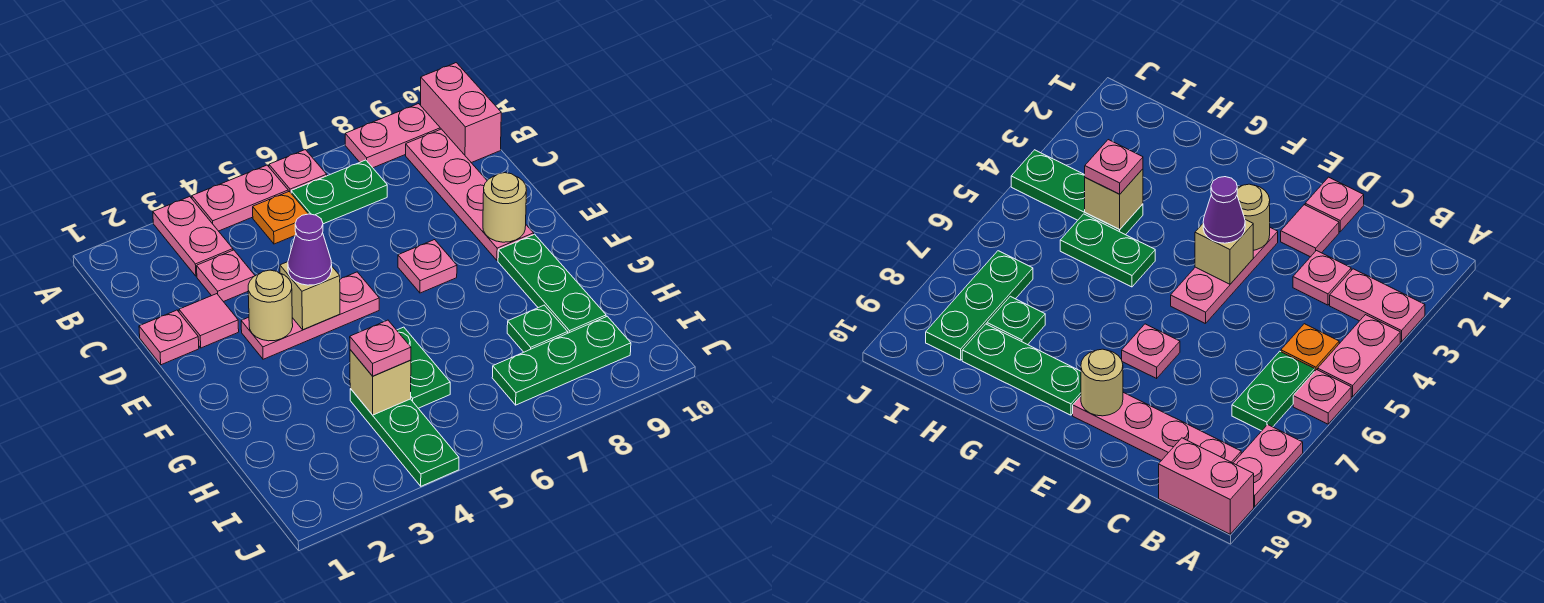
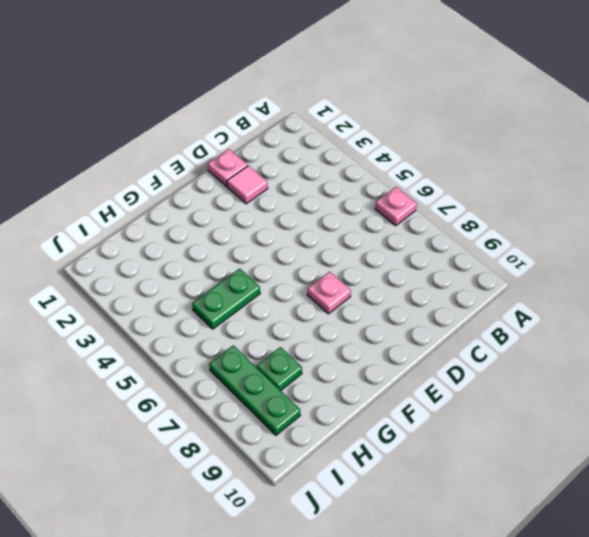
none -> pink plate A3:B3 level 1
none -> pink plate A4:A5 level 1
none -> pink plate A8:A9 level 1

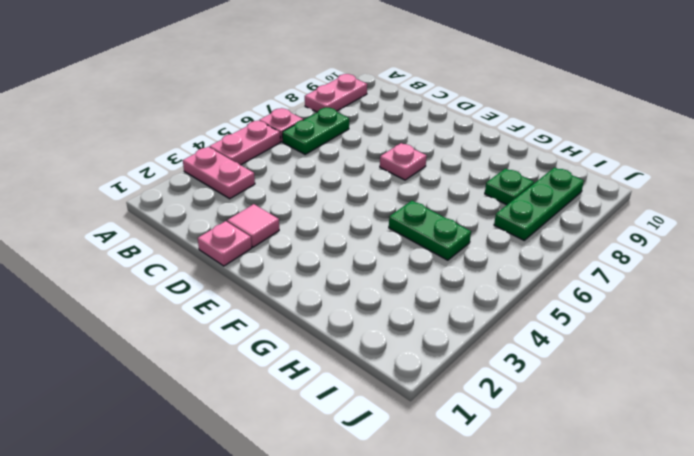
none -> pink brick A10:B10 level 1
none -> orange plate B5 level 1
none -> pink plate B9:E9 level 1

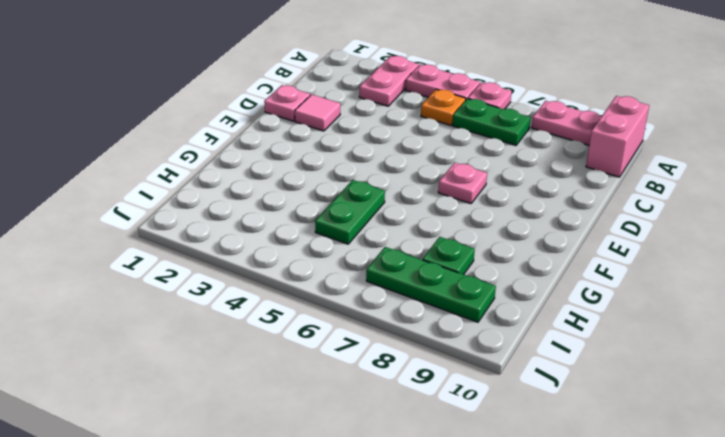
none -> pink plate B9:E9 level 1
none -> pink plate C3 level 1
none -> pink plate E3:E5 level 1

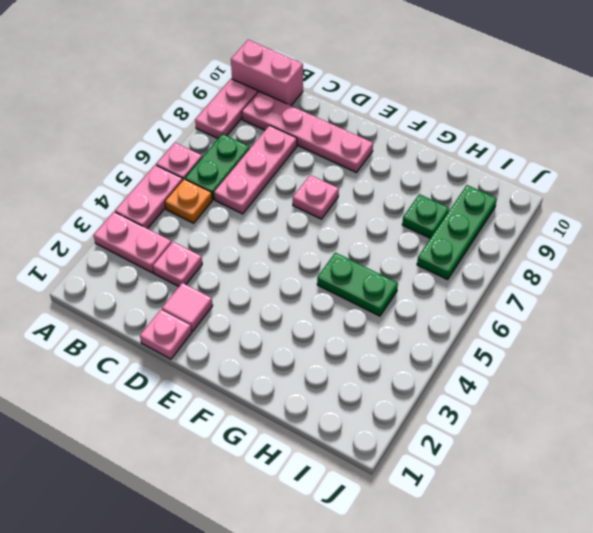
pink plate C6:C8 level 1 -> pink plate E3:E5 level 1
none -> green plate F9:H9 level 1
none -> green plate H4:J4 level 1
none -> tan round brick E3 level 2

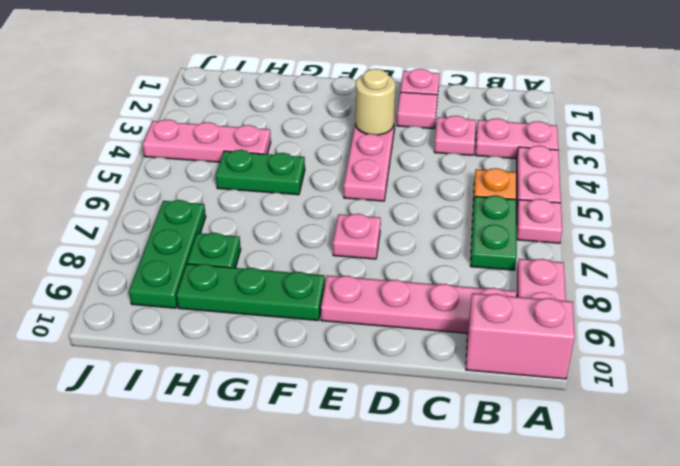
pink plate H4:J4 level 1 -> green plate H4:J4 level 1
none -> tan brick E4 level 2
none -> tan round brick E9 level 2
none -> tan brick H4 level 2

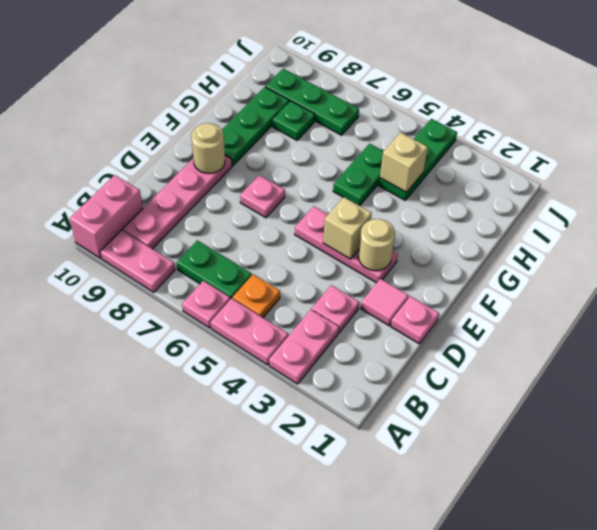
none -> purple cone E4 level 3
none -> pink plate H4 level 3

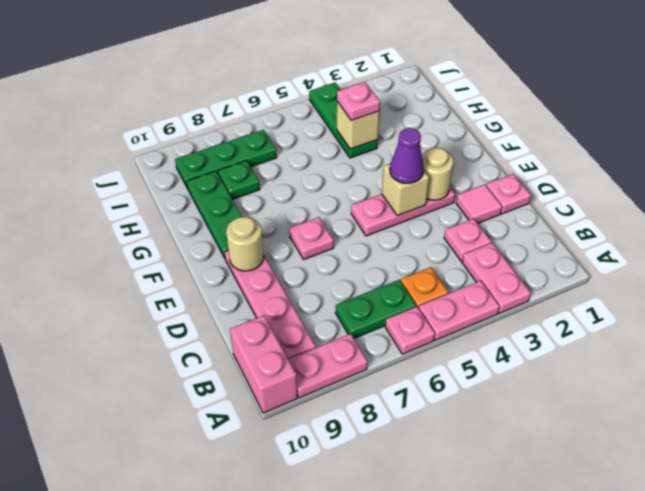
none -> green plate G5:H5 level 1

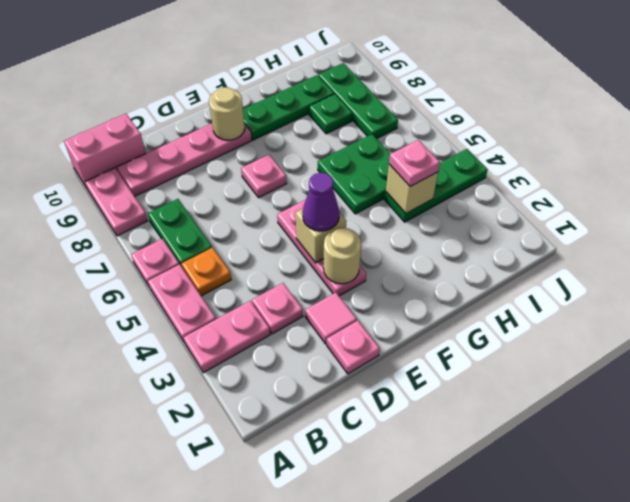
green plate G5:H6 level 1 -> green plate G5:H5 level 1

